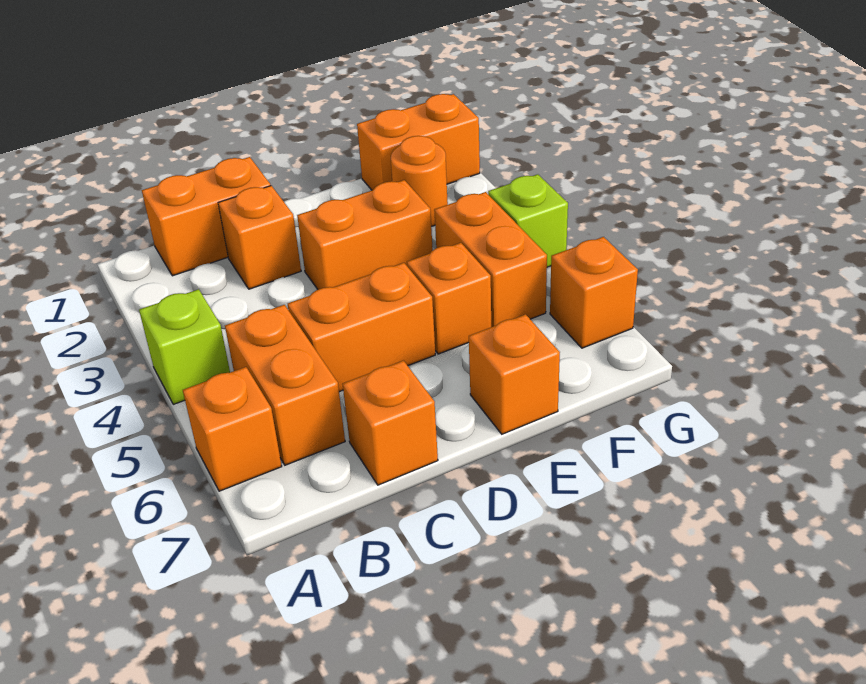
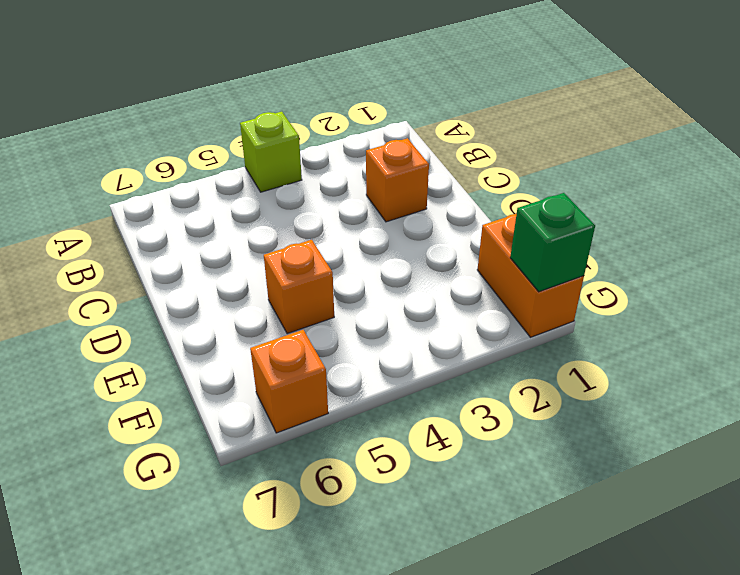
green brick G1 level 2 -> none
none -> orange brick A6 level 1
none -> orange brick B1:C1 level 1
none -> orange brick B5:B6 level 1

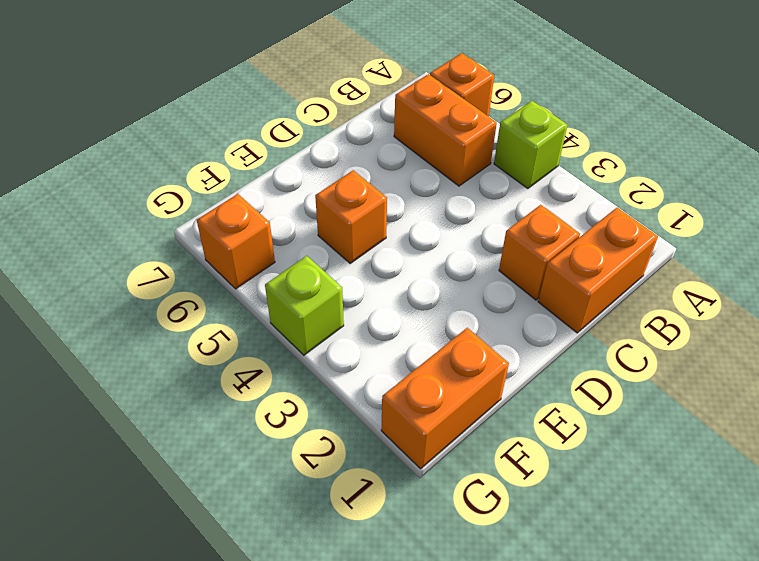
none -> orange brick C5:D5 level 1
none -> orange brick C7 level 1
none -> orange brick D3:E3 level 1

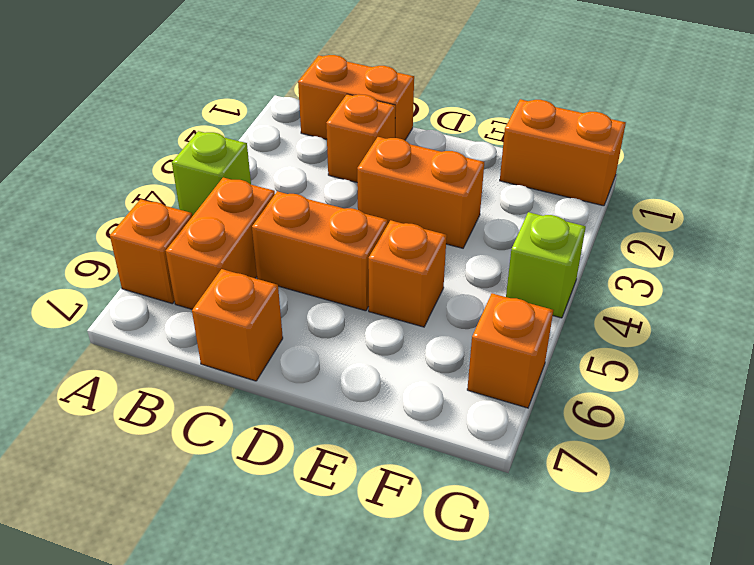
none -> orange brick E7 level 1
none -> orange round brick F2 level 1
none -> orange brick F4:F5 level 1

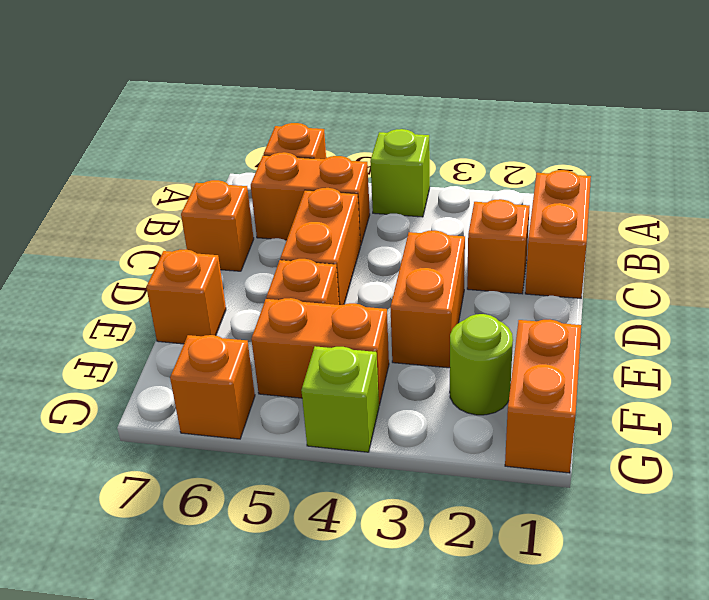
lime round brick F2 level 1 -> orange round brick F2 level 1

